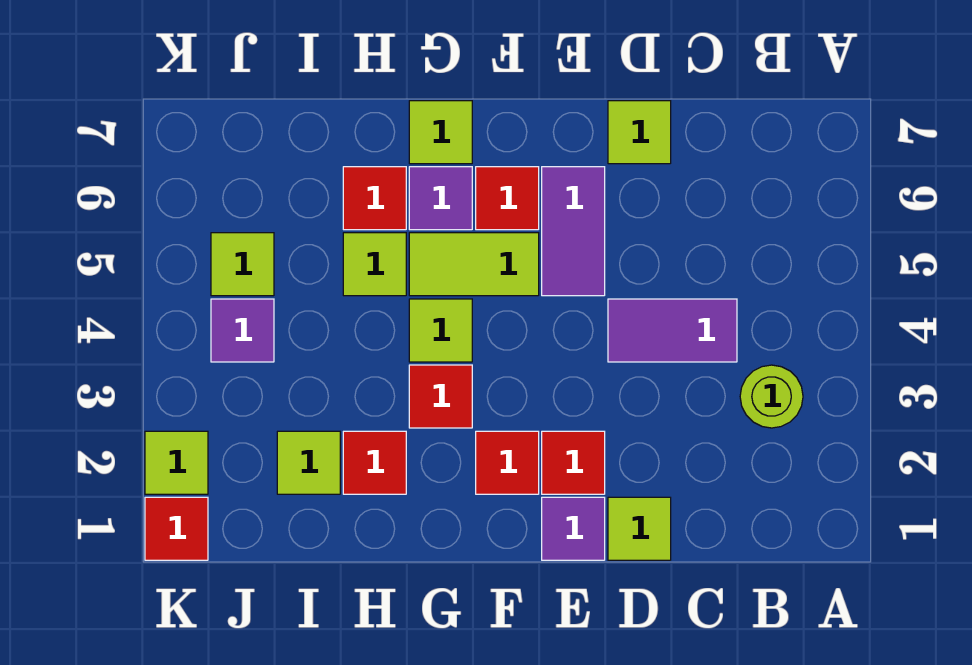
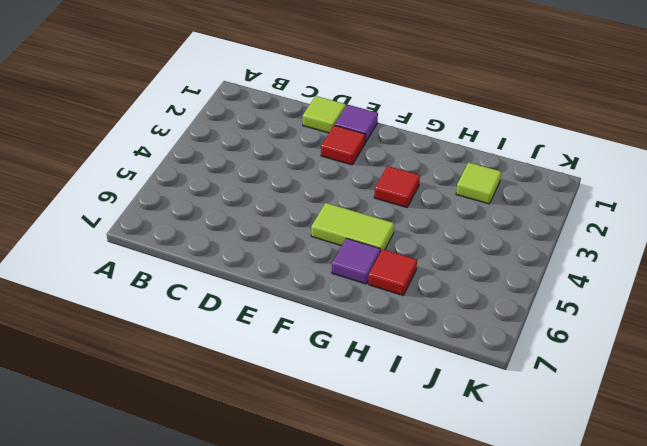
none -> lime round brick B3 level 1
none -> purple tile C4:D4 level 1
none -> lime tile D7 level 1

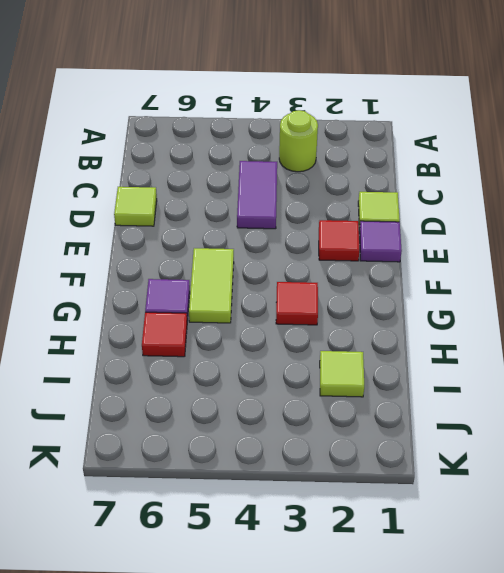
none -> purple tile E5:E6 level 1
none -> red tile F2 level 1
none -> red tile F6 level 1

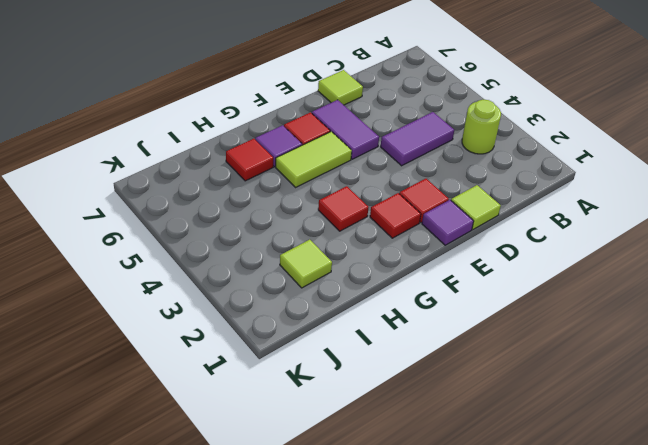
none -> lime tile G4 level 1
none -> lime tile G7 level 1
none -> red tile H2 level 1

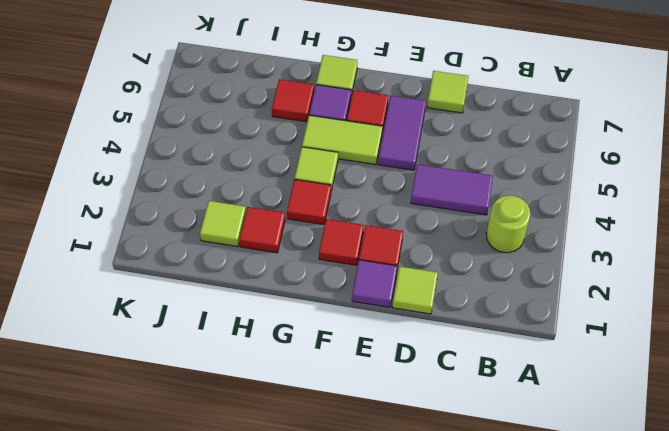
none -> lime tile H5 level 1
none -> purple tile J4 level 1
none -> lime tile J5 level 1

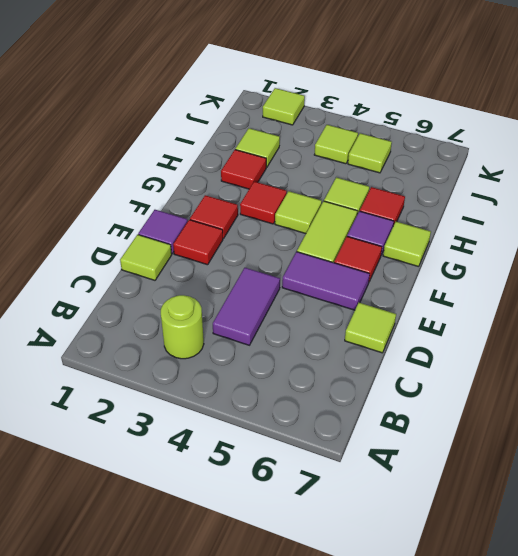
lime tile J4 level 1 -> purple tile J4 level 1
none -> red tile K1 level 1

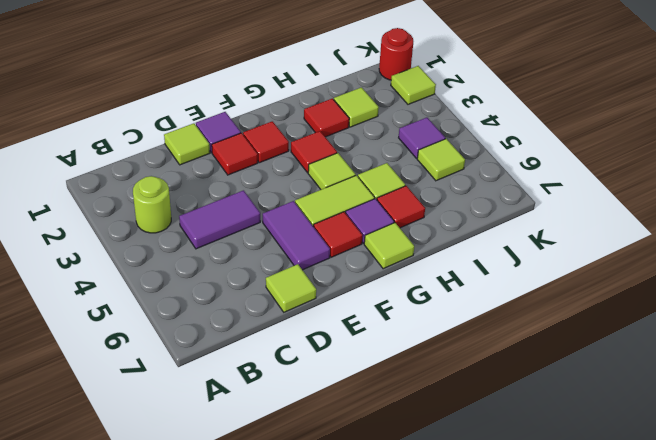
red round brick K1 level 1 -> red tile K1 level 1

